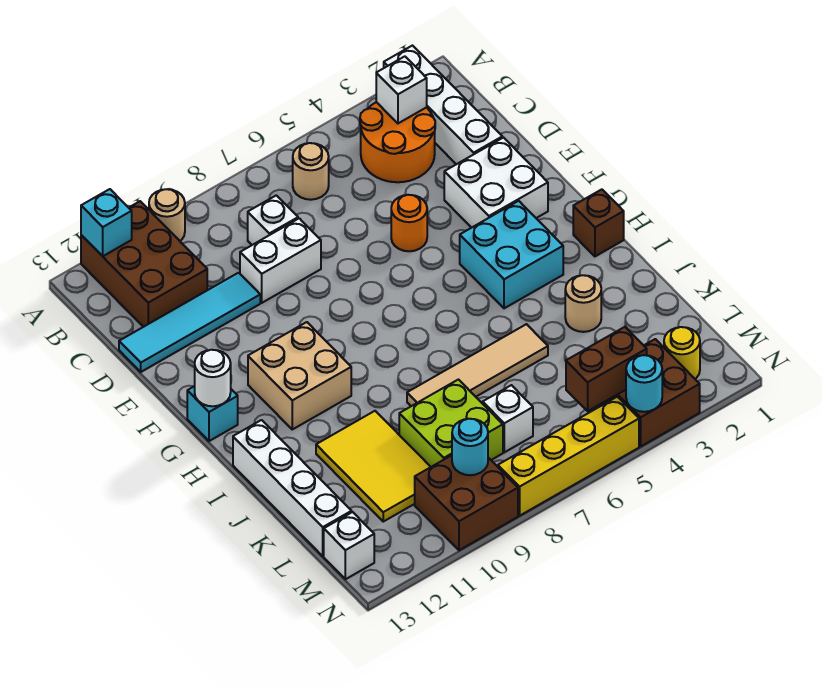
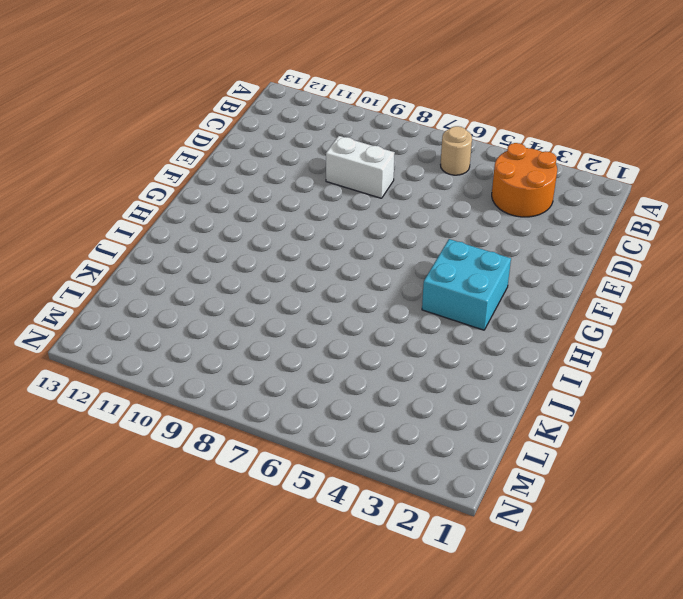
none -> white brick A2:D2 level 1
none -> tan round brick A10 level 1
none -> brown brick A11:C12 level 1
none -> white brick C8 level 1

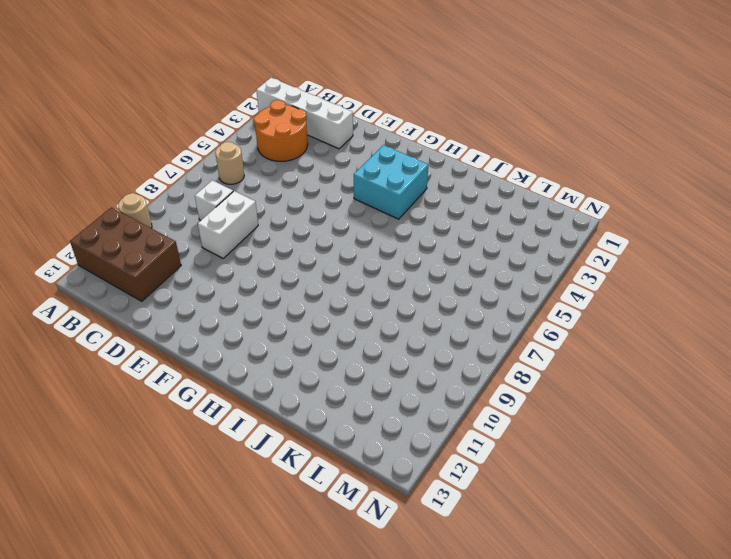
none -> cyan tile D10:D13 level 1
none -> white brick E2:F3 level 1
none -> orange round brick E5 level 1
none -> tan brick G10:H11 level 1

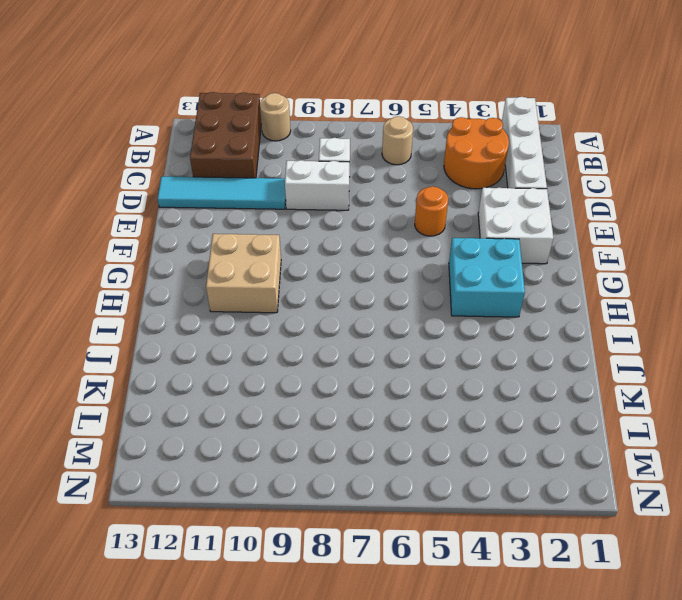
none -> cyan brick G13 level 1
none -> brown brick H1 level 1
none -> white brick I13:L13 level 1
none -> tan round brick J3 level 1

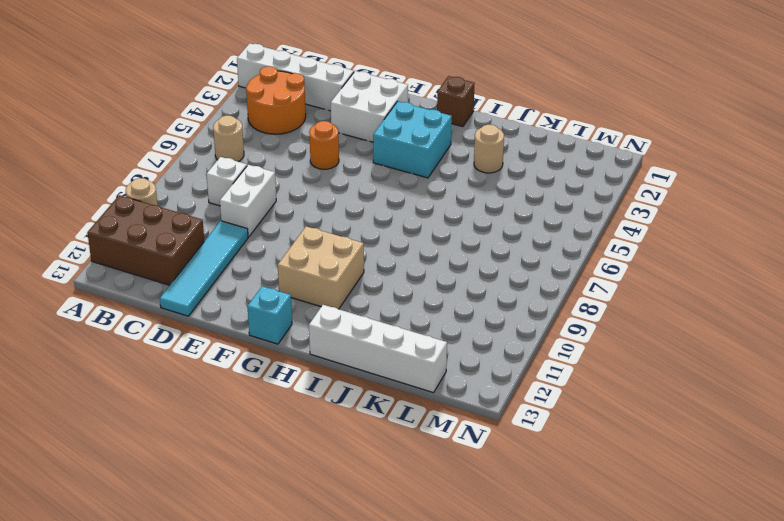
none -> tan tile J5:J8 level 1
none -> yellow tile J10:L11 level 1
none -> lime brick K8:L9 level 1
none -> white brick L7 level 1

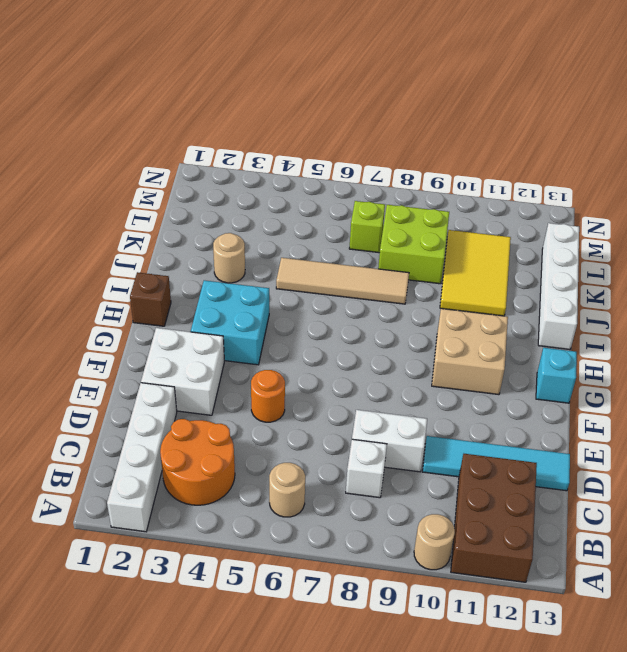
lime brick L7 level 1 -> white brick L7 level 1
none -> yellow round brick M2 level 1
none -> brown brick M3:N4 level 1
none -> brown brick M9:N10 level 1
none -> white brick M13 level 1

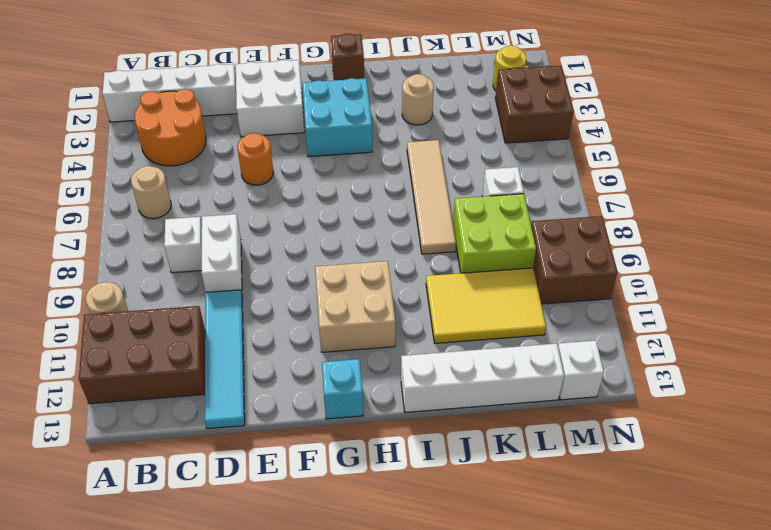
none -> yellow brick N5:N8 level 1
none -> cyan brick A12 level 2
none -> white brick B3 level 2
none -> white round brick G13 level 2

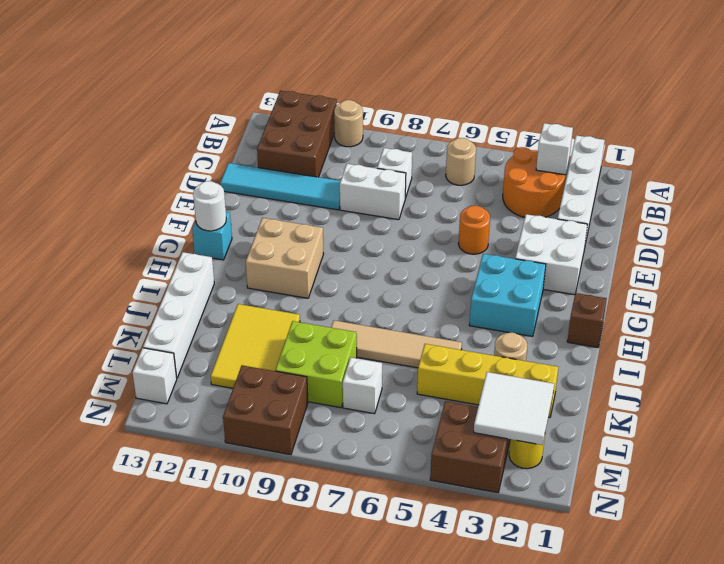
yellow brick K2:K5 level 1 -> yellow brick N5:N8 level 1
white tile L2:M3 level 2 -> none
none -> cyan brick A12 level 2
none -> brown brick M4:M5 level 2
none -> cyan round brick M9 level 2
none -> cyan round brick N4 level 2

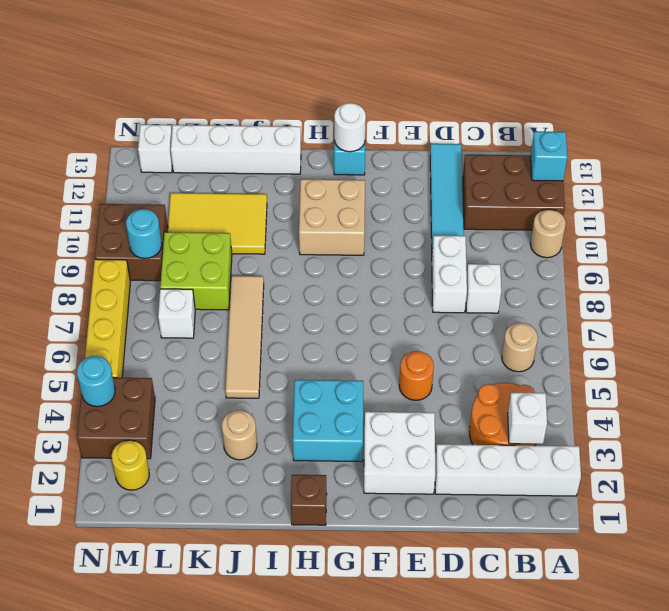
none -> brown brick M4:M5 level 2

